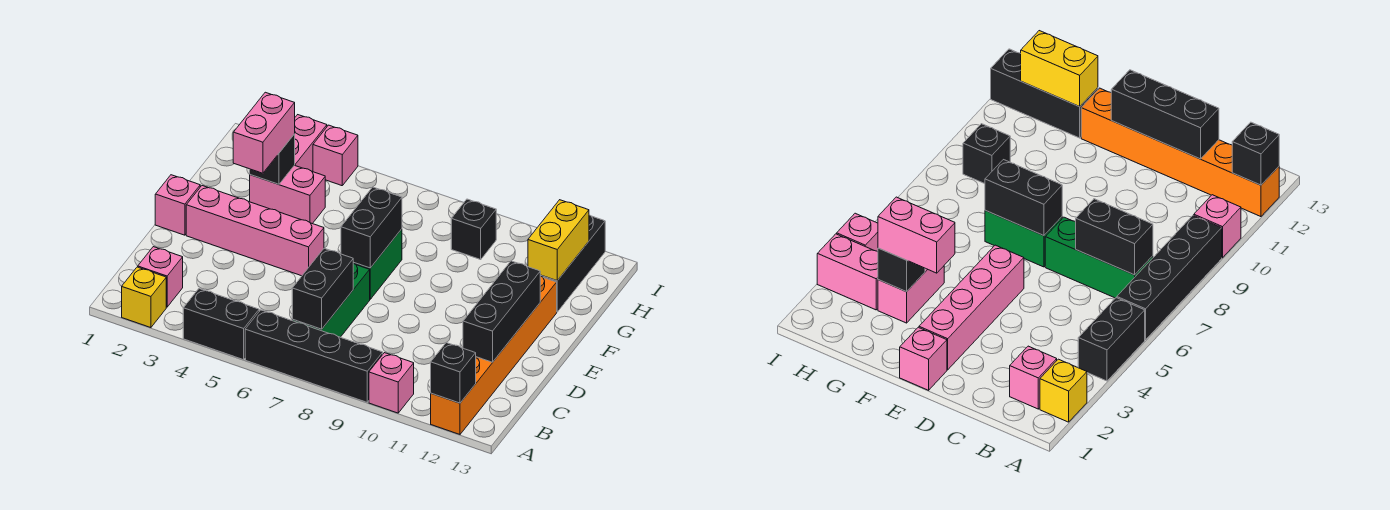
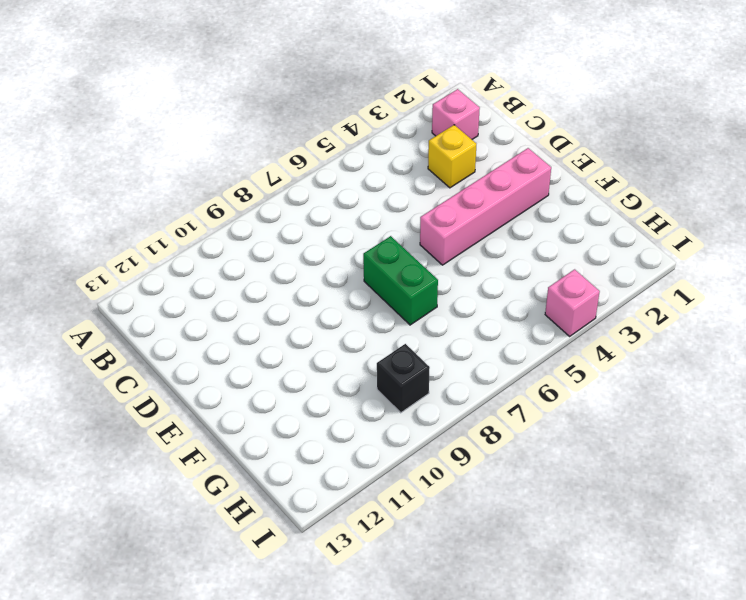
yellow brick C3 level 1 -> yellow brick A2 level 1
none -> black brick A4:A5 level 1
none -> black brick A6:A9 level 1
none -> pink brick A10 level 1

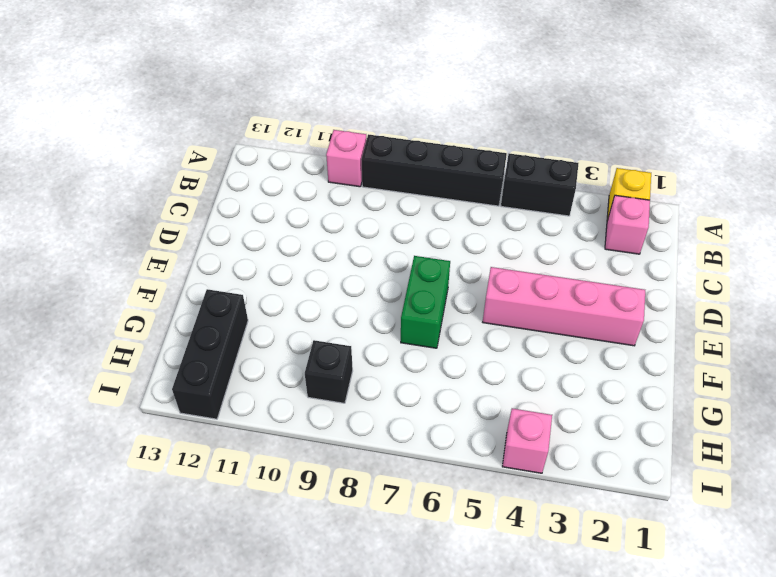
none -> orange brick A12:F12 level 1
none -> green brick B7:D7 level 1
none -> pink brick E1 level 1

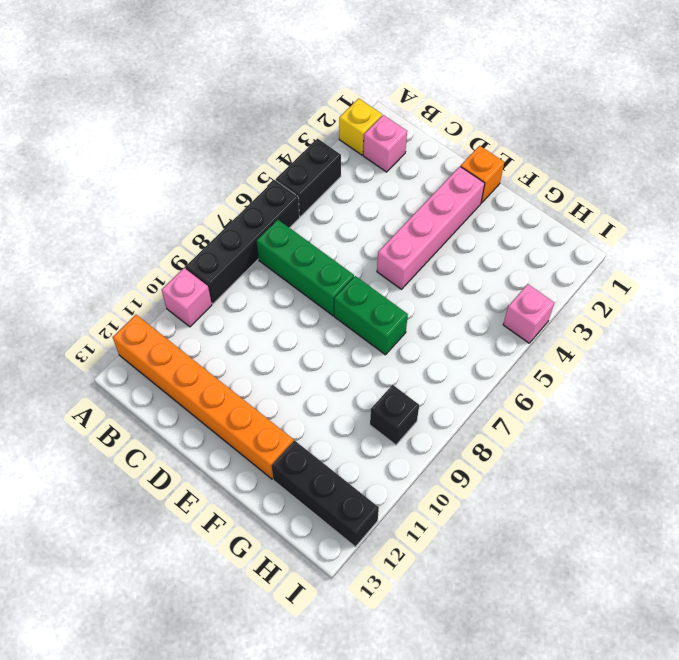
orange brick E1 level 1 -> pink brick E1 level 1
none -> pink brick G3:G4 level 1
none -> pink brick H3:I3 level 1
none -> black brick A12 level 2

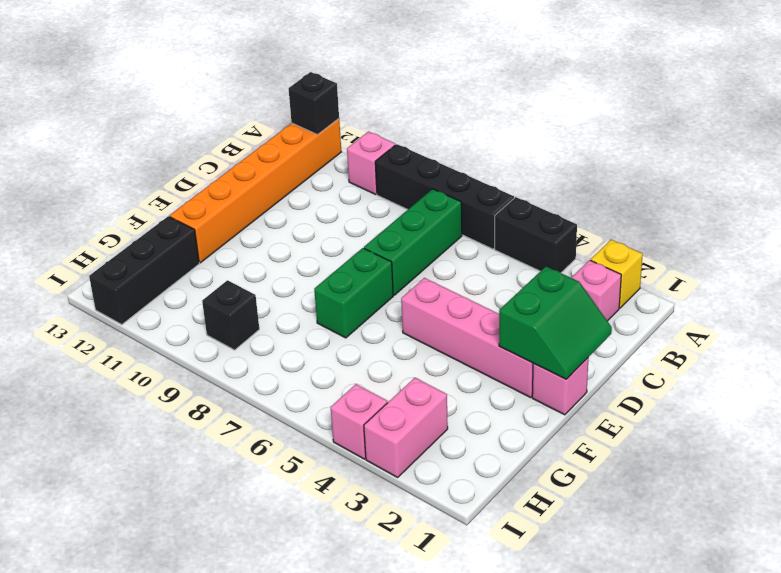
green slope D1:E2 level 2 top 2 -> none
none -> pink brick G3:G4 level 1
none -> black brick B7:C7 level 2
none -> black brick C12:E12 level 2

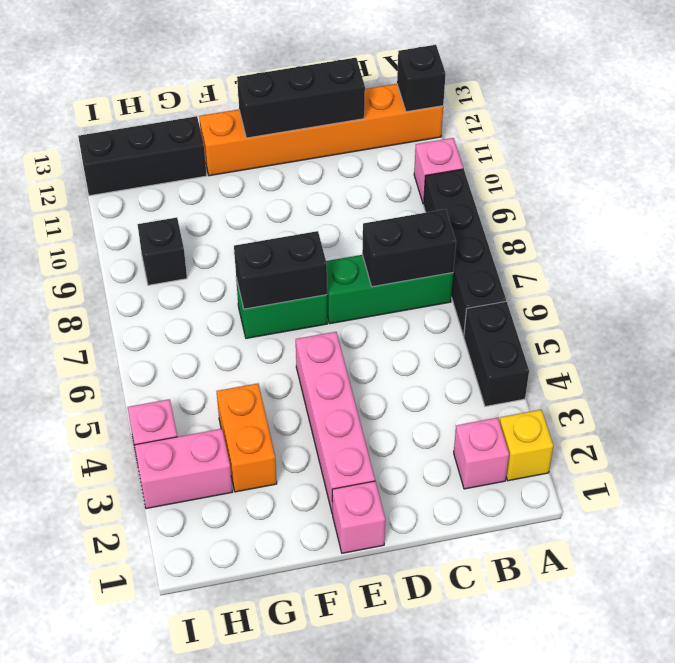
orange brick G3:G4 level 1 -> pink brick G3:G4 level 1
none -> black brick G3 level 2
none -> yellow brick G12:H12 level 2
none -> pink brick F3:G3 level 3

